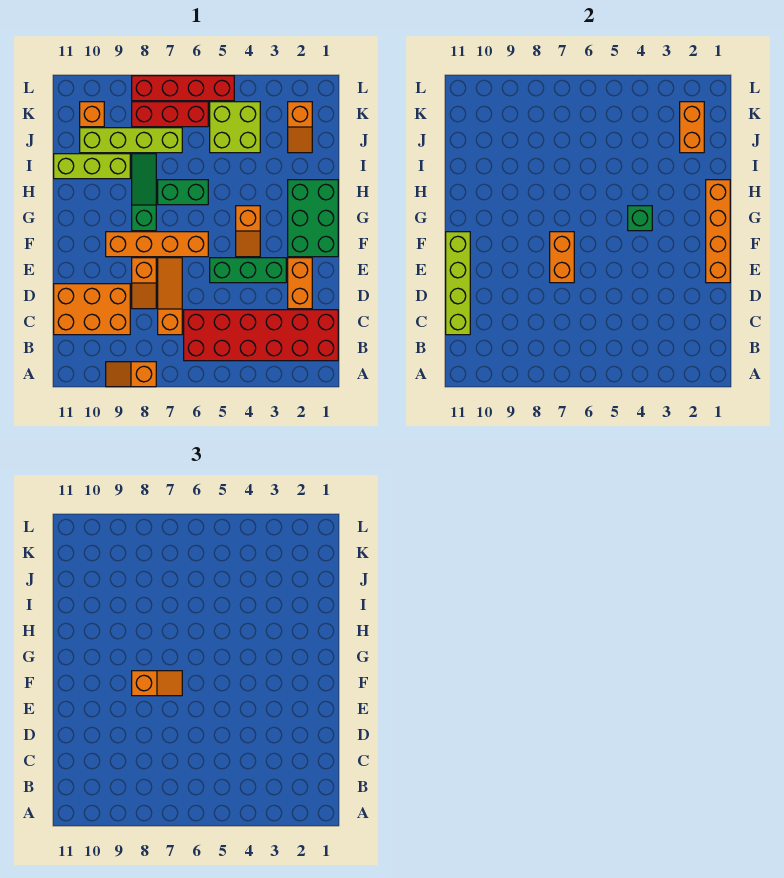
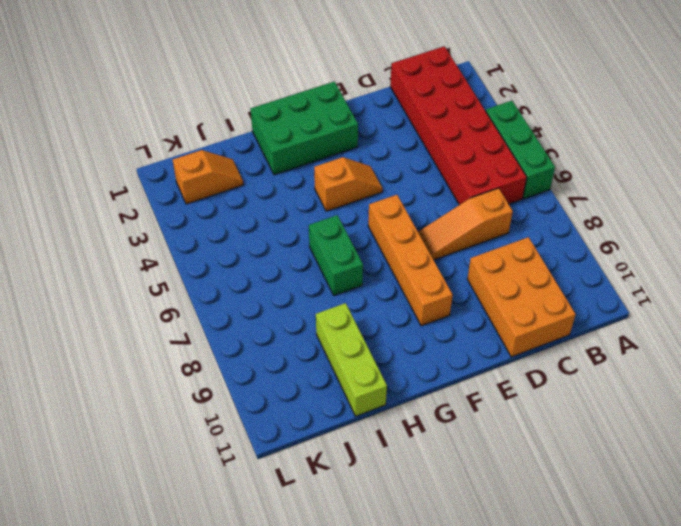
green brick A4:A6 level 1 -> green brick E3:E5 level 1
none -> orange slope A8:A9 level 1 top 8
none -> orange brick D2:E2 level 1
none -> orange slope D8:E8 level 1 top E

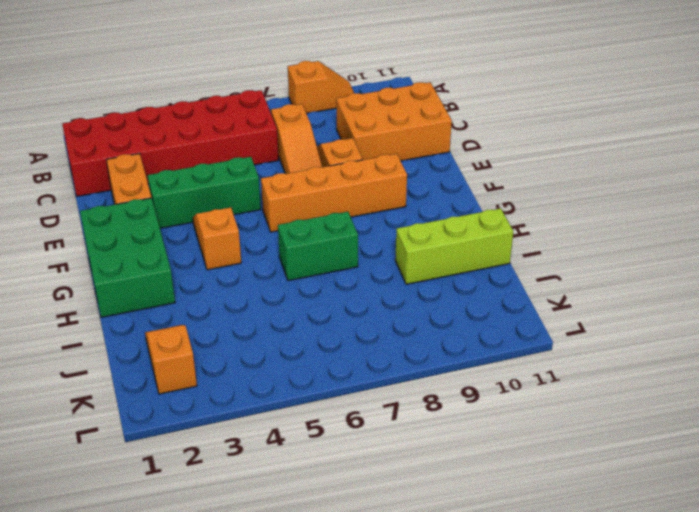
none -> green slope G8:I8 level 1 top G
none -> lime brick J4:K5 level 1
none -> lime brick J7:J10 level 1

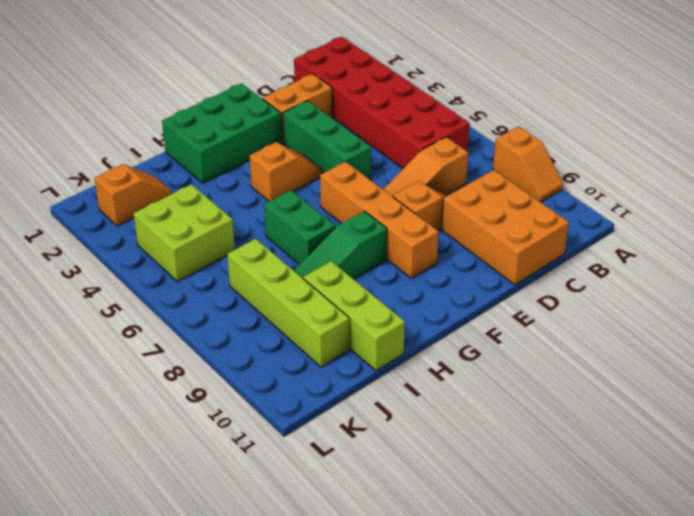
none -> red brick K6:K8 level 1
none -> orange brick K10 level 1
none -> red brick L5:L8 level 1

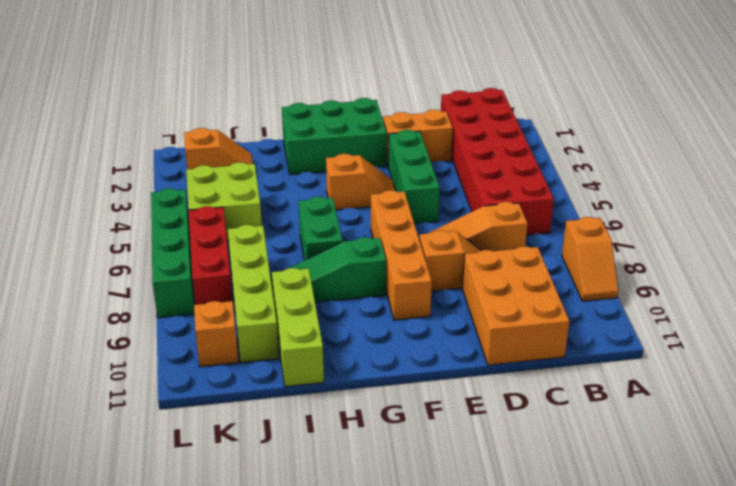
green brick L5:L8 level 1 -> red brick L5:L8 level 1
none -> lime brick C11:F11 level 2
none -> orange brick E1:H1 level 2
none -> orange brick E7:F7 level 2

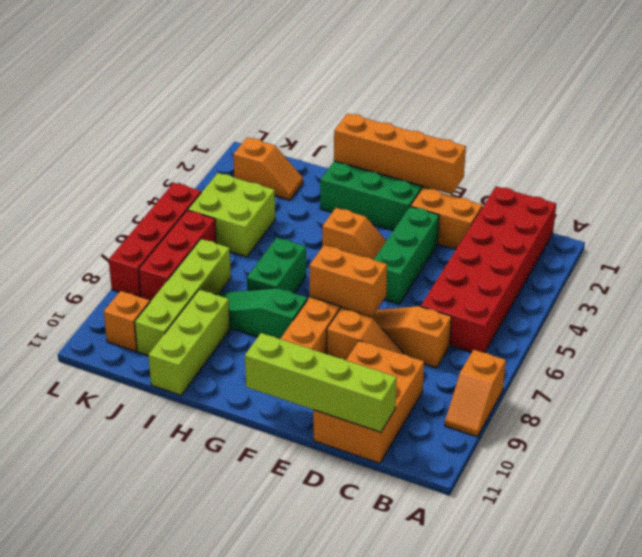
none -> green brick G4 level 2
none -> orange brick J2:K2 level 2
none -> orange slope F7:F8 level 3 top 8

